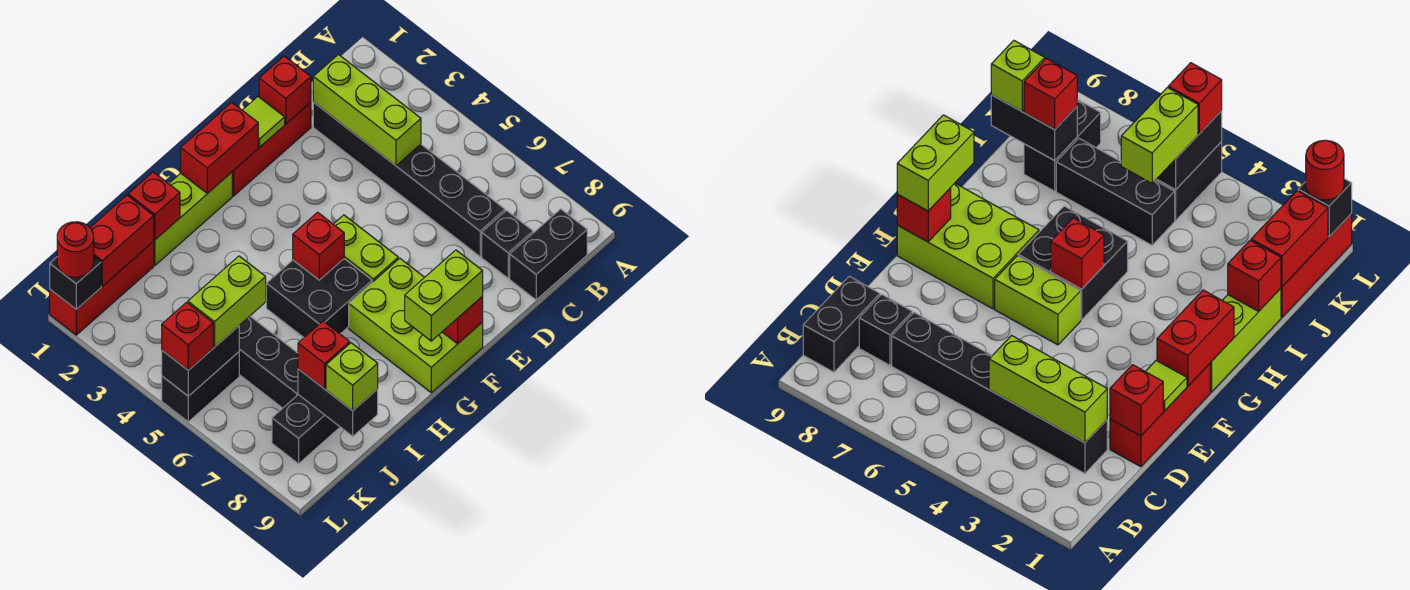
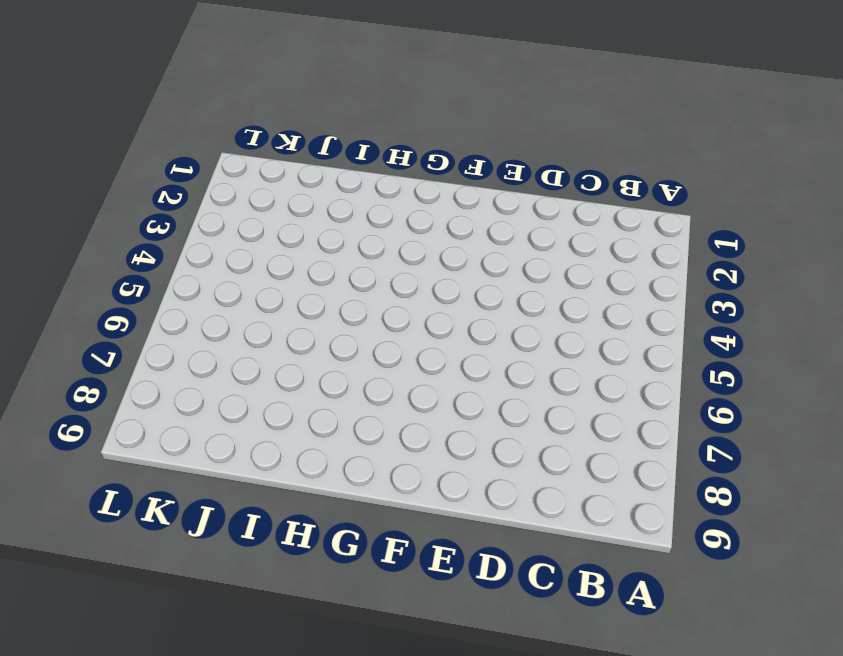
none -> black brick B9:C9 level 1
none -> black brick C2:C7 level 1
none -> black brick C8 level 1

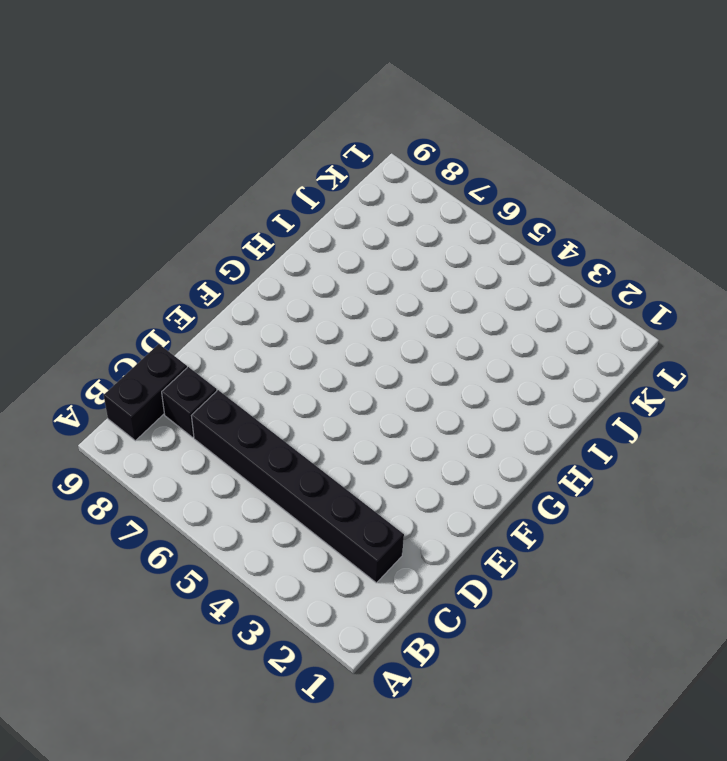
none -> red brick D1:F1 level 1
none -> lime brick F5:F6 level 1
none -> lime brick F7:G9 level 1

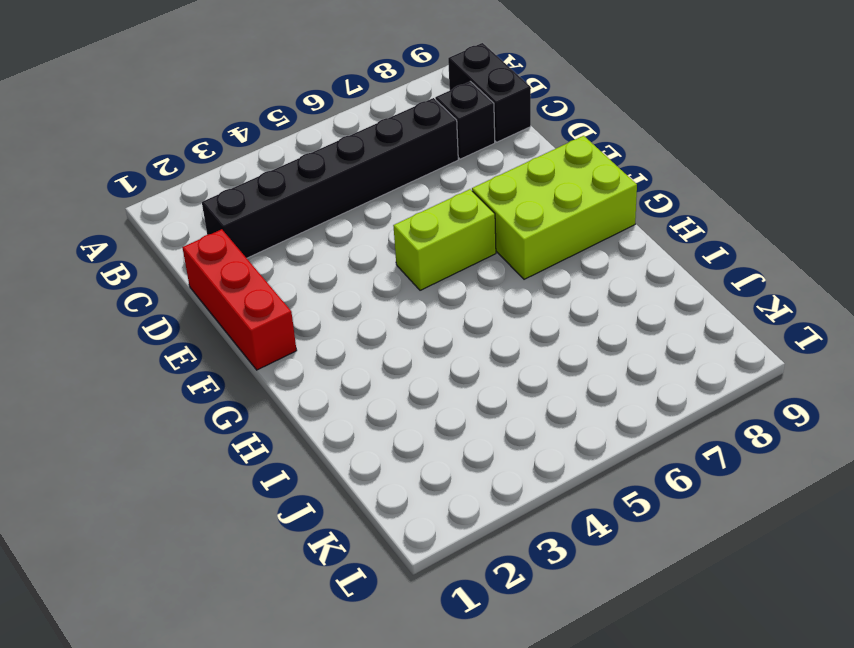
none -> lime brick G1:I1 level 1
none -> black brick G5:H6 level 1
none -> red brick J1:L1 level 1

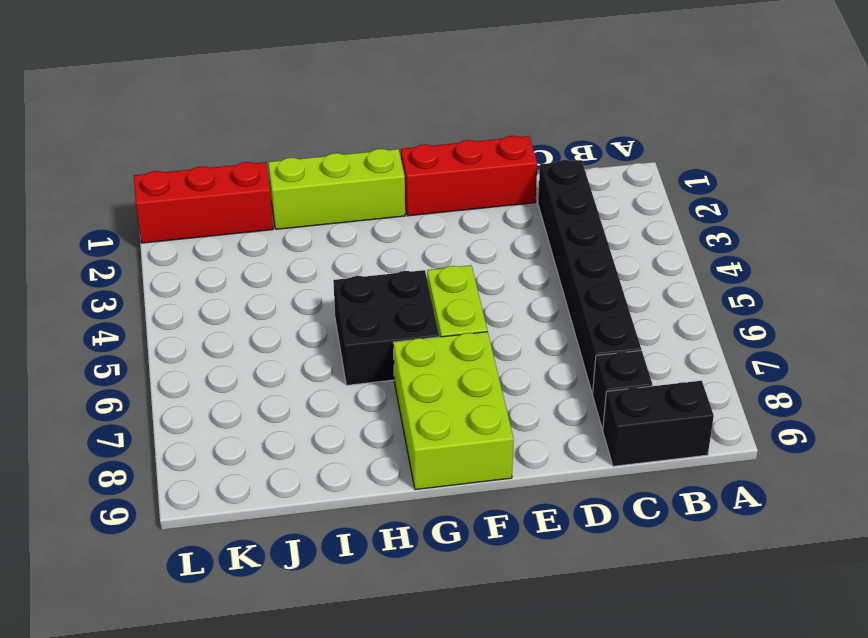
none -> black brick J5:J7 level 1
none -> black brick J8:K8 level 1
none -> black brick K5:L5 level 1

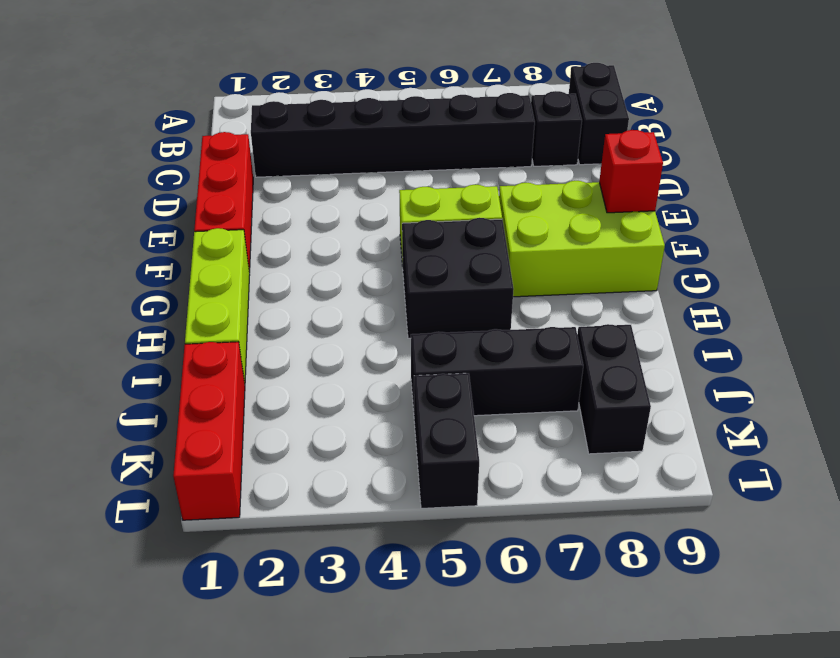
none -> lime brick C2:C4 level 2
none -> red brick D1 level 2
none -> lime tile E1 level 2

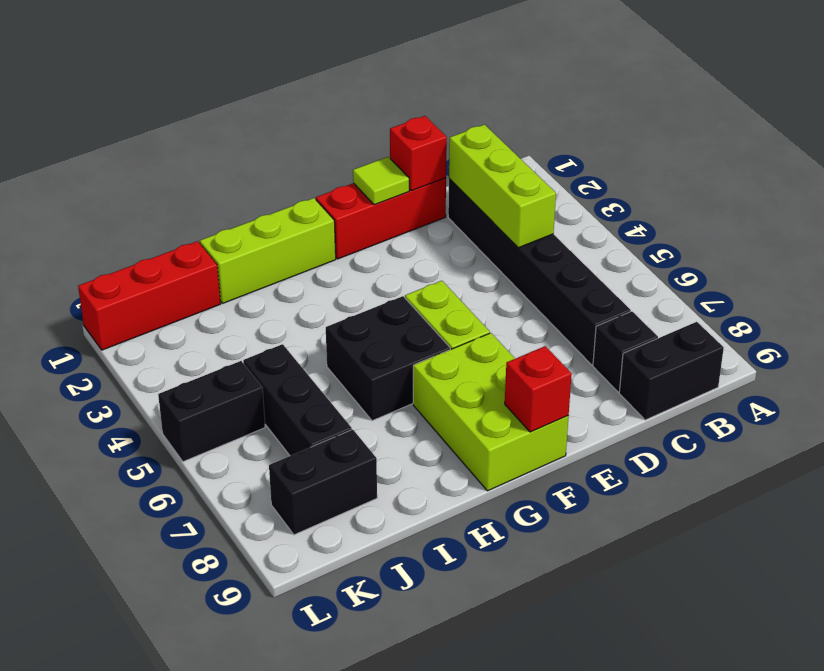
none -> red brick F1:G1 level 2
none -> red brick G5 level 2
none -> red brick I1 level 2

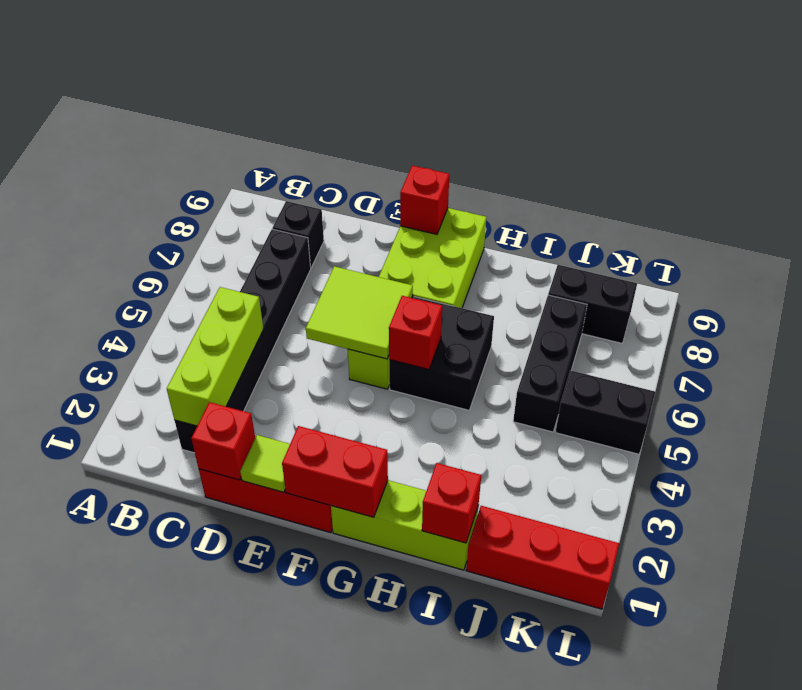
lime tile E5:F6 level 2 -> none
none -> black brick B9:C9 level 1
none -> red brick J1:K1 level 2
none -> black brick J8:J9 level 2

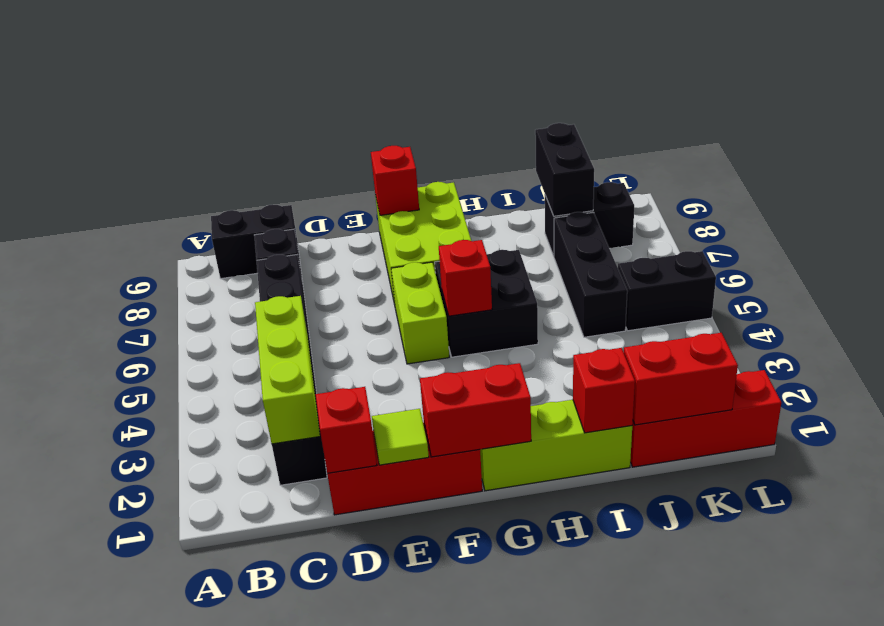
none -> black brick K5:L5 level 2
none -> black brick L1 level 2
none -> lime brick F9:G9 level 3

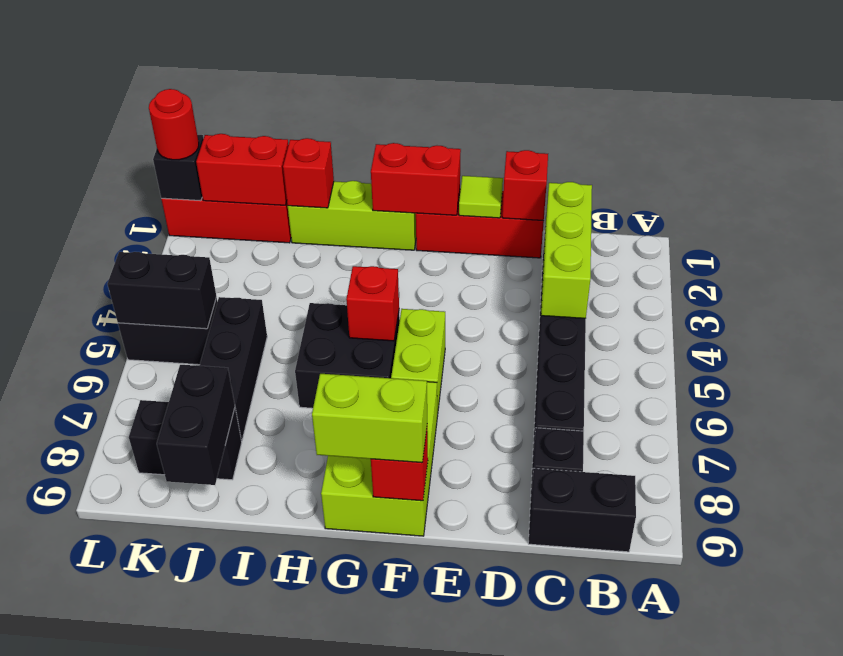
none -> lime brick J5:K5 level 3
none -> red brick J8 level 3
none -> lime brick J9 level 3

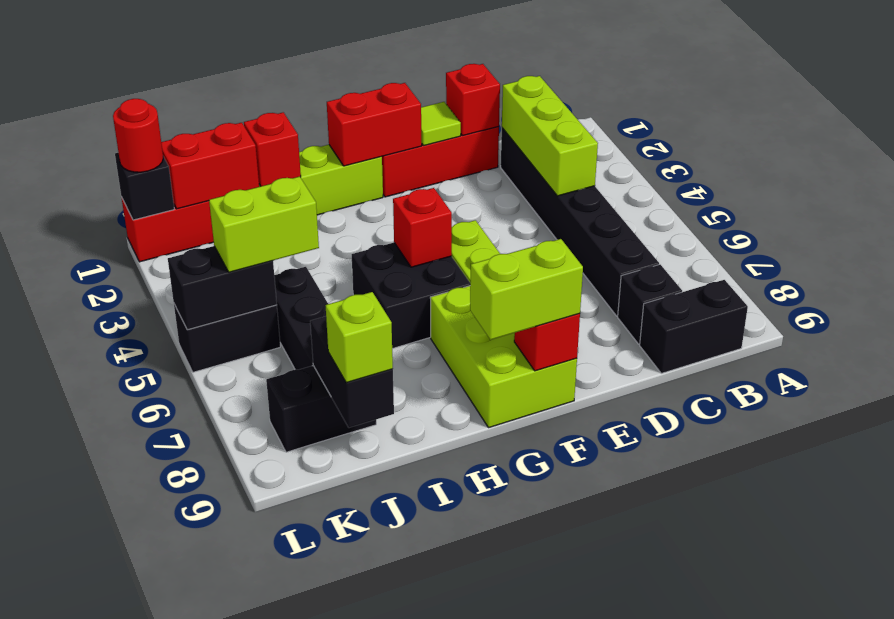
none -> red brick J8 level 3
none -> red brick L5 level 3

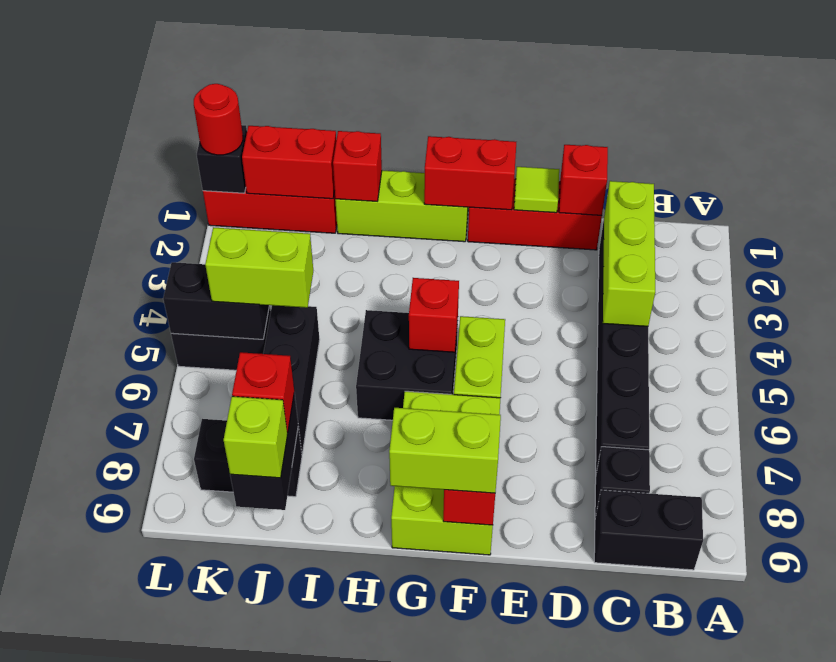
none -> red brick L5 level 3

